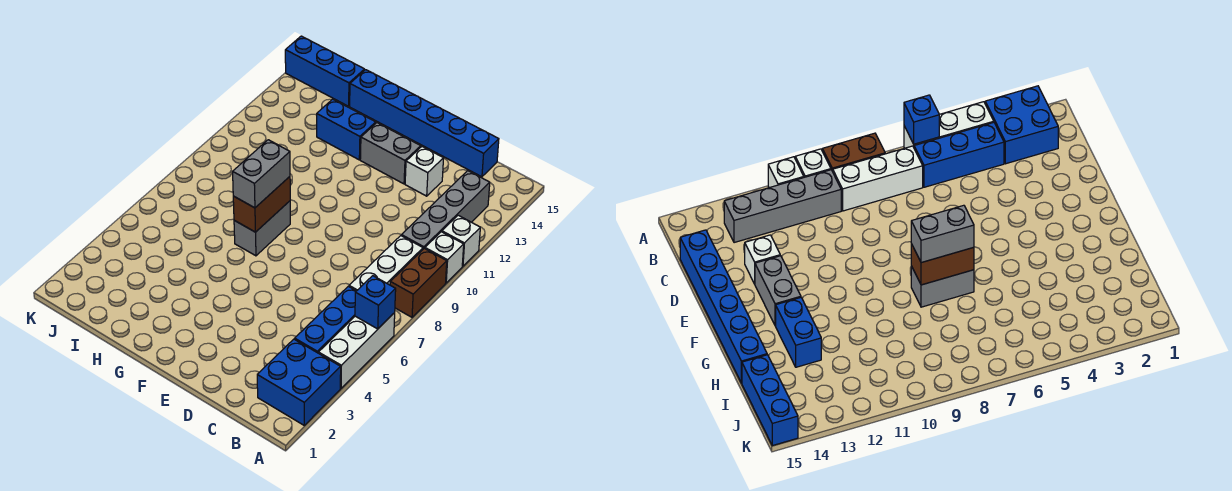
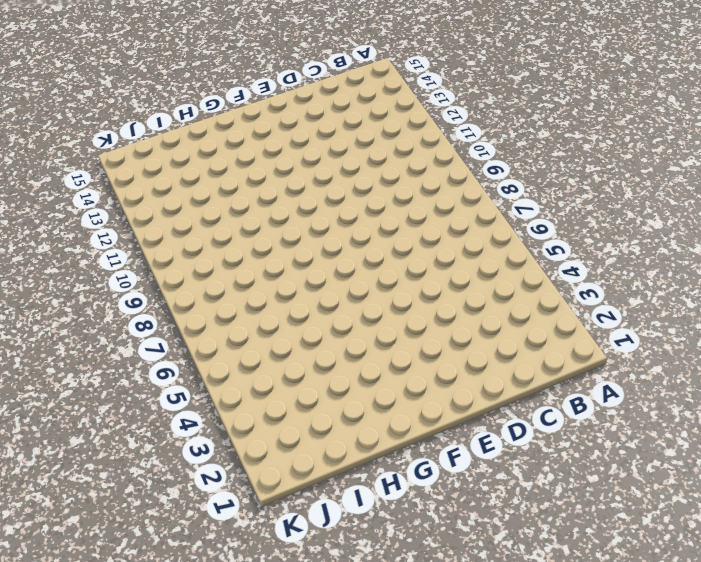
none -> blue brick A2:B3 level 1
none -> white brick A4:A6 level 1
none -> brown brick A8:A9 level 1

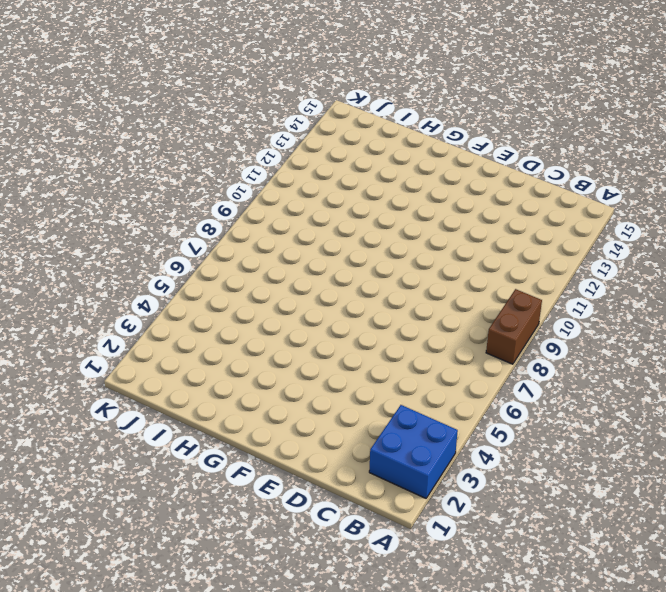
none -> white brick A4:A6 level 1
none -> white brick A10 level 1
none -> white brick A11 level 1

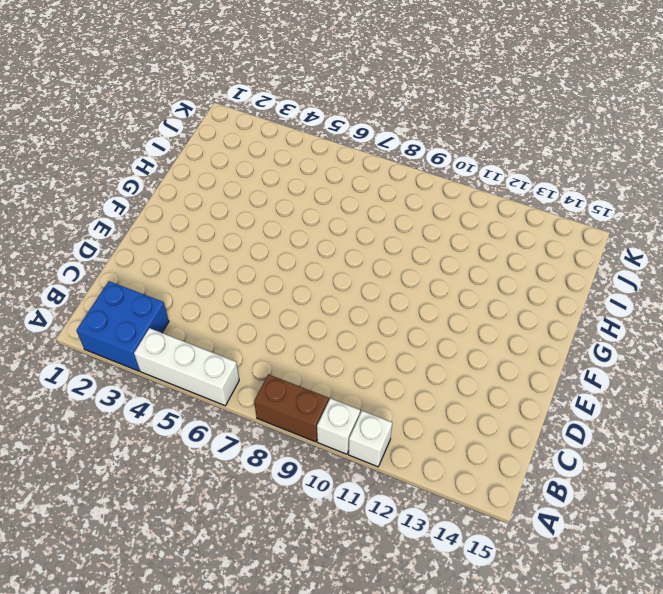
none -> blue brick B4:B6 level 1
none -> white brick B7:B9 level 1
none -> grey brick B10:B13 level 1

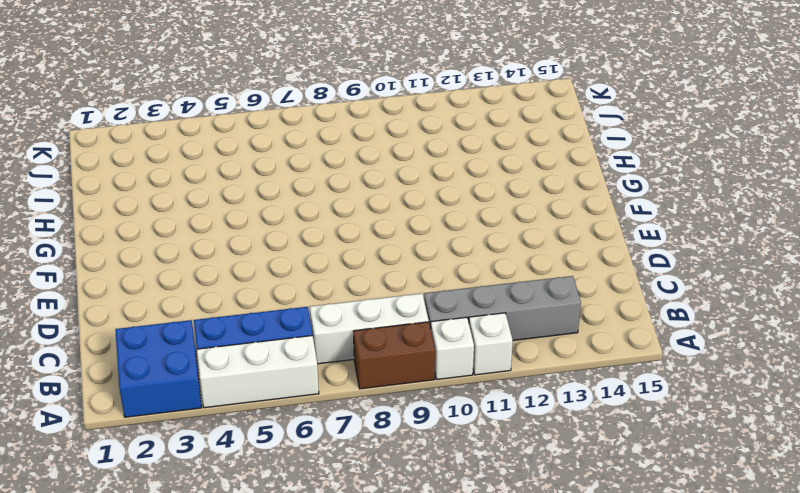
none -> blue brick C15:H15 level 1
none -> white brick D13 level 1
none -> grey brick E13:F13 level 1

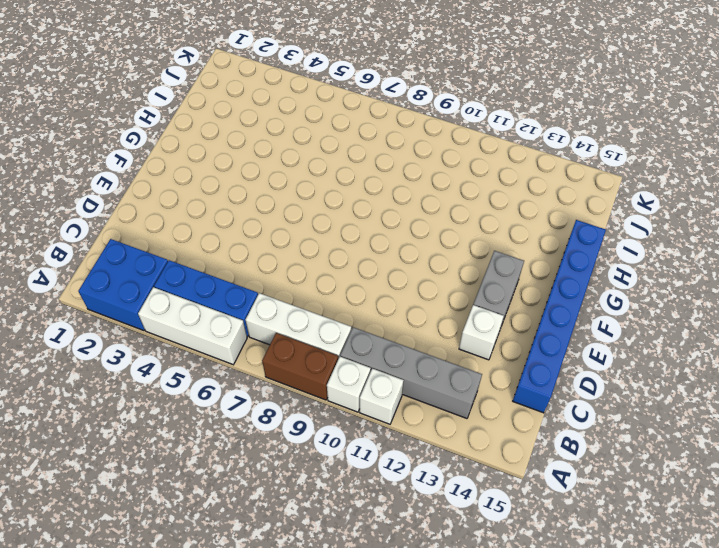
none -> grey brick G7:G8 level 1
none -> blue brick G13:H13 level 1
none -> blue brick I15:K15 level 1

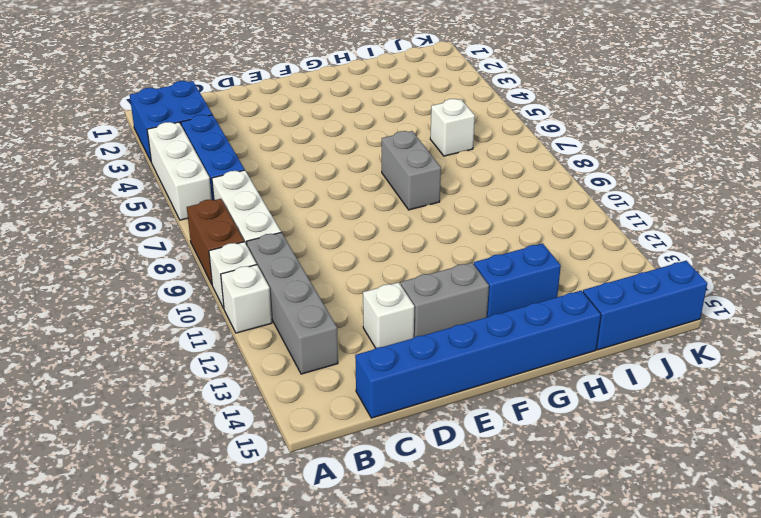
white brick I6 level 1 -> none
none -> blue brick A6 level 2
none -> brown brick G7:G8 level 2
none -> grey brick G7:G8 level 3

